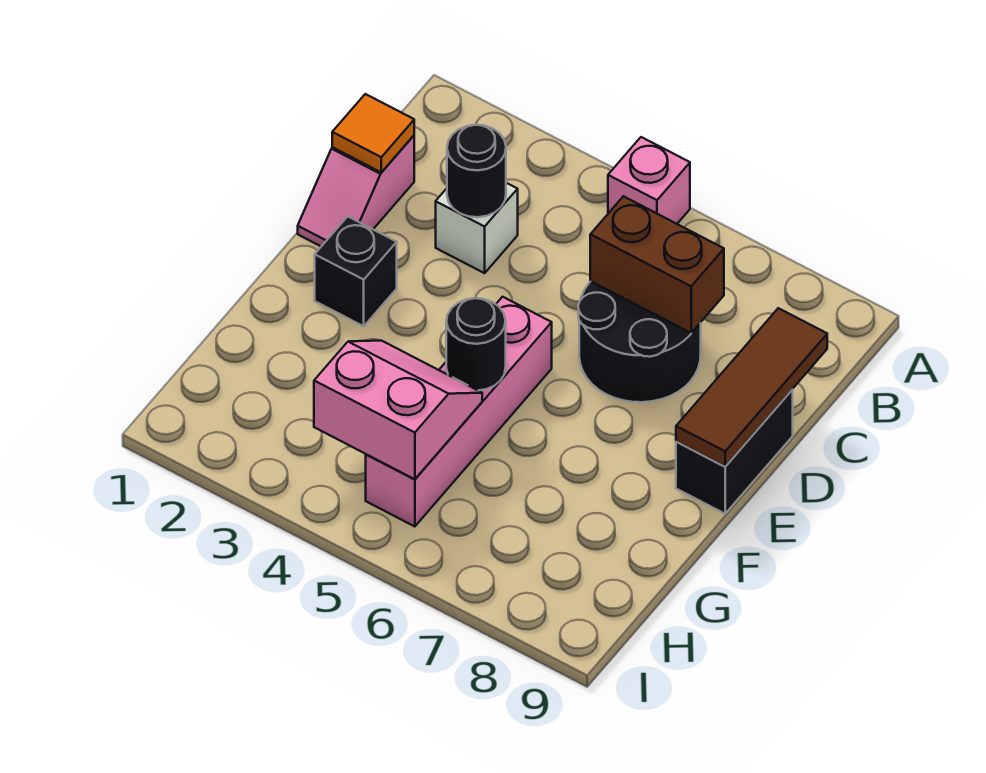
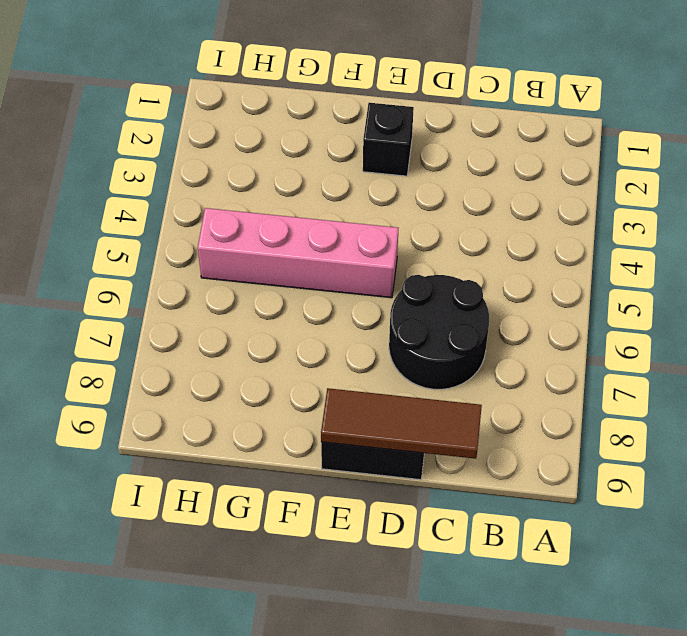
none -> pink brick A5 level 1
none -> pink slope C1:D1 level 1 top C
none -> white brick C3 level 1

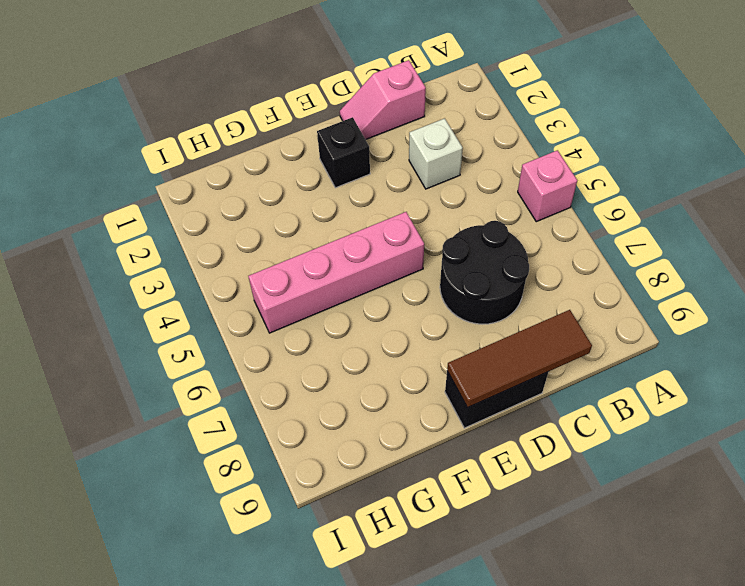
none -> orange tile C1 level 2
none -> black round brick C3 level 2
none -> brown brick C6:C7 level 2

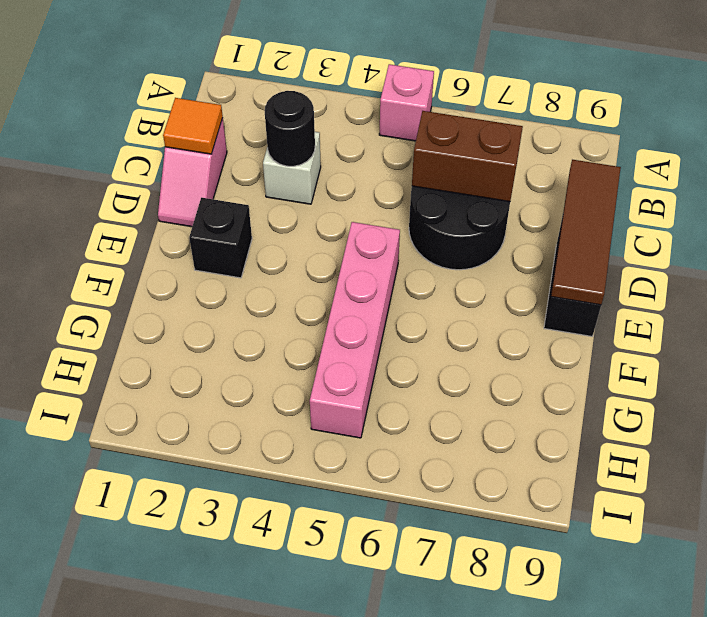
none -> black round brick F5 level 2
none -> pink slope G4:H5 level 2 top H

